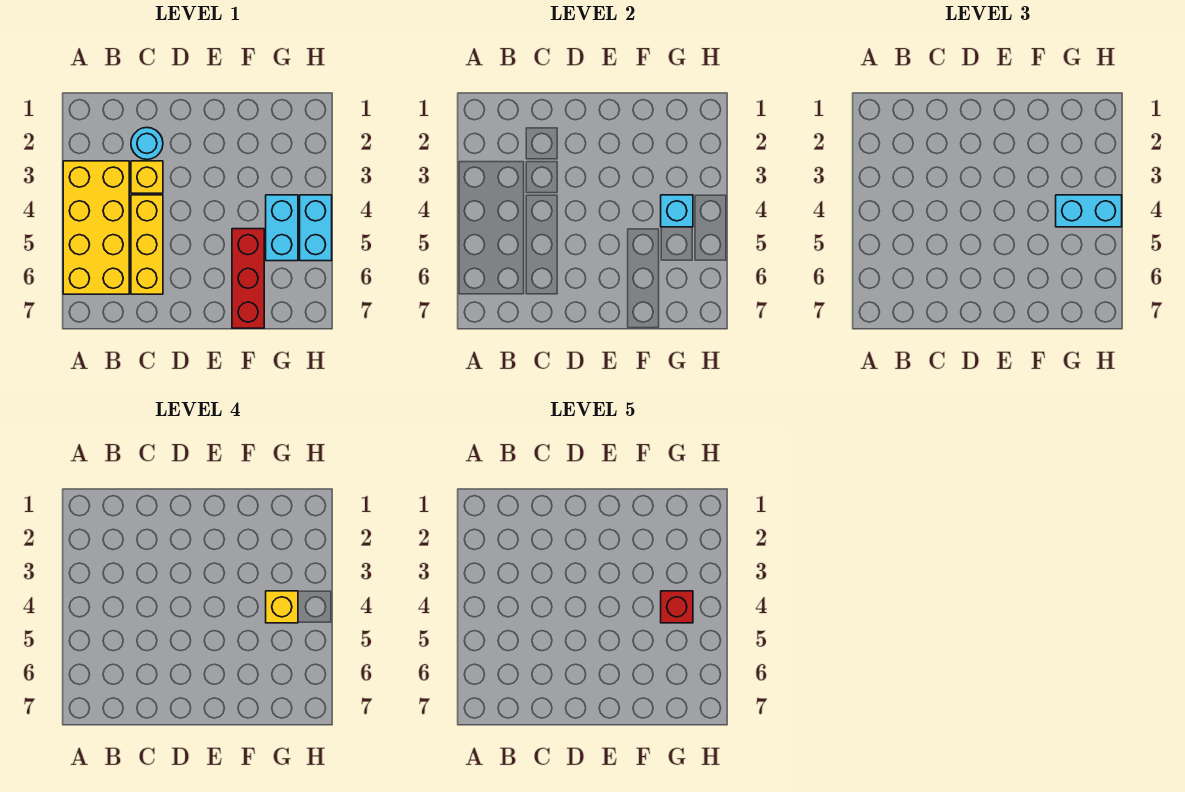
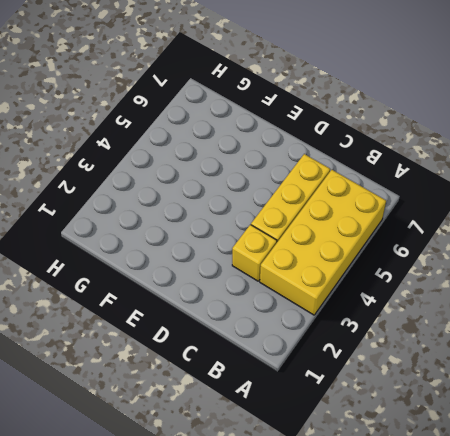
none -> cyan round brick C2 level 1
none -> red brick F5:F7 level 1

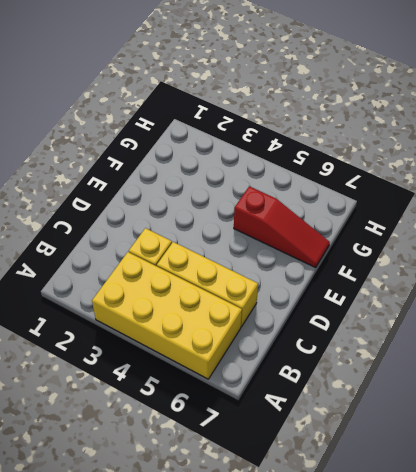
red slope F5:F7 level 1 top 5 -> red brick F5:F7 level 1
none -> cyan round brick C2 level 1
none -> cyan brick G4:G5 level 1

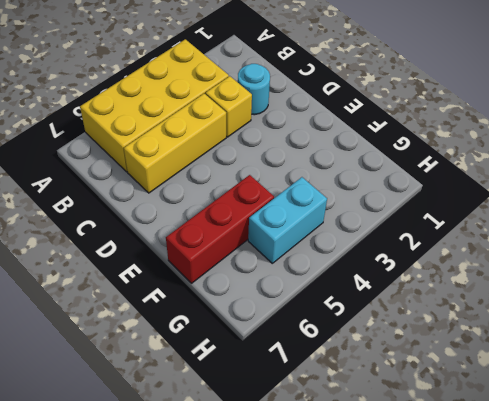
none -> cyan brick H4:H5 level 1
none -> cyan brick G4 level 2

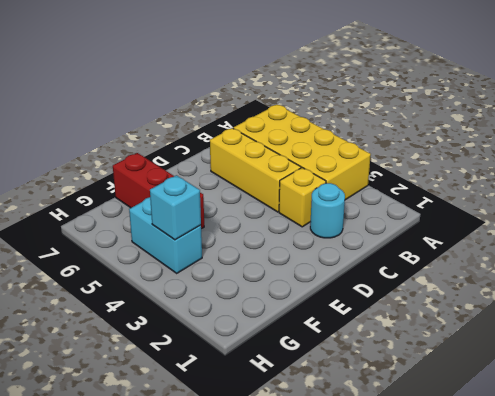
none -> cyan brick H4:H5 level 1
none -> cyan brick G4:H4 level 3

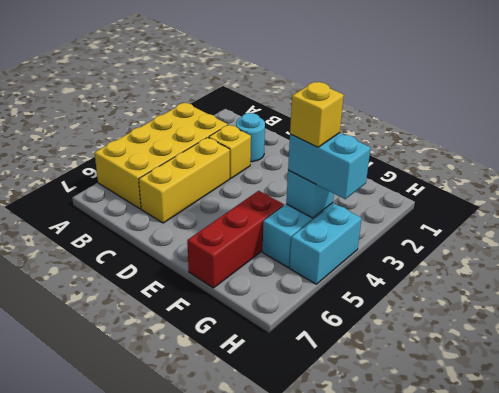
none -> red brick G4 level 5

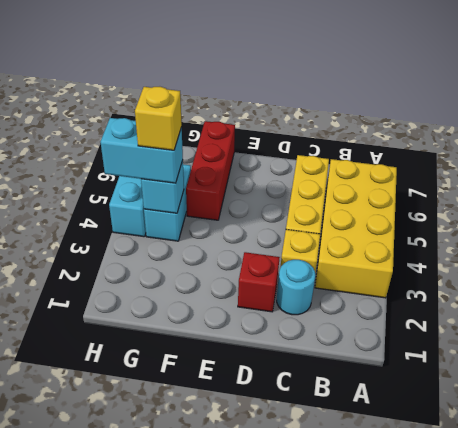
red brick D2 level 1 -> red brick G4 level 5

